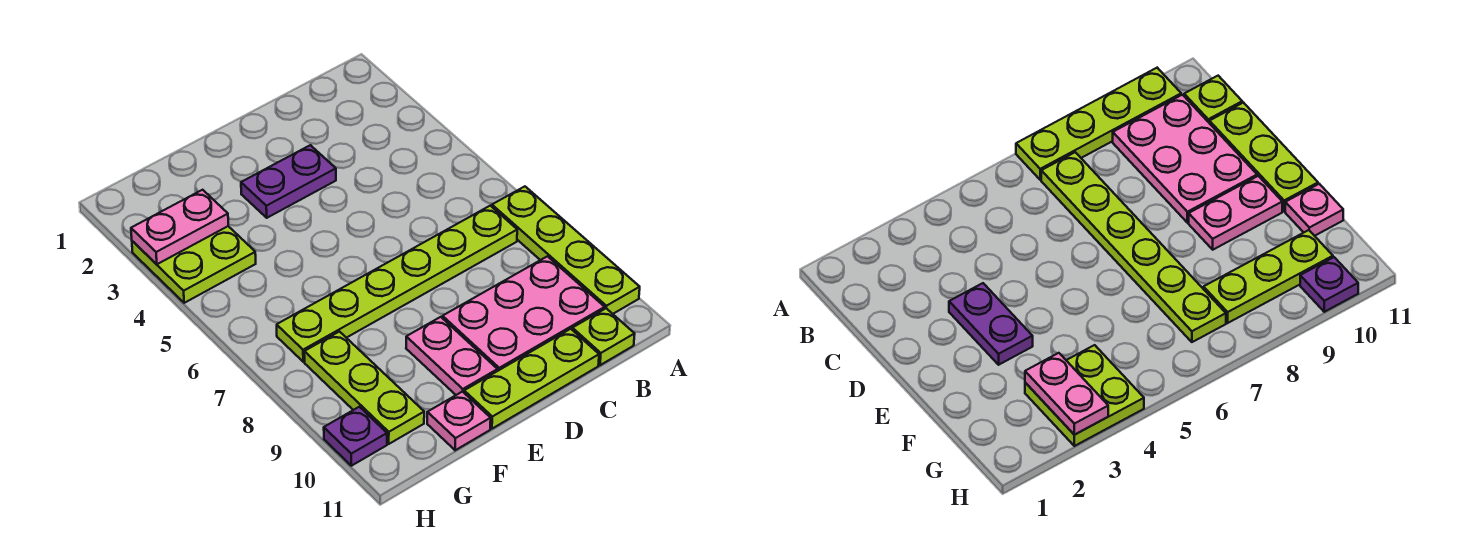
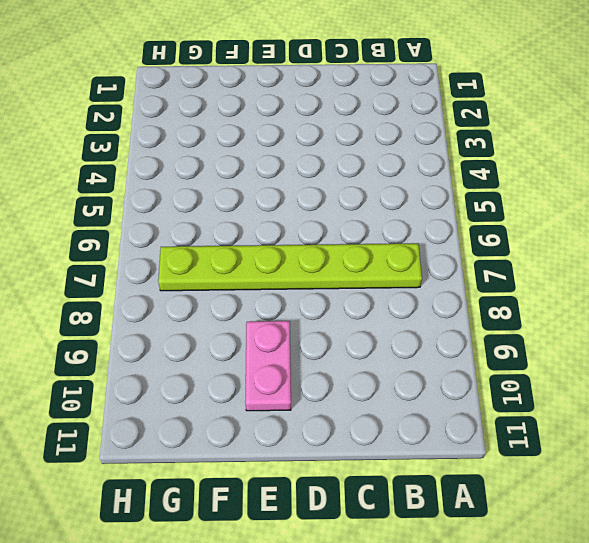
none -> lime plate A7:A10 level 1
none -> pink plate B9:D10 level 1
none -> lime plate B11 level 1

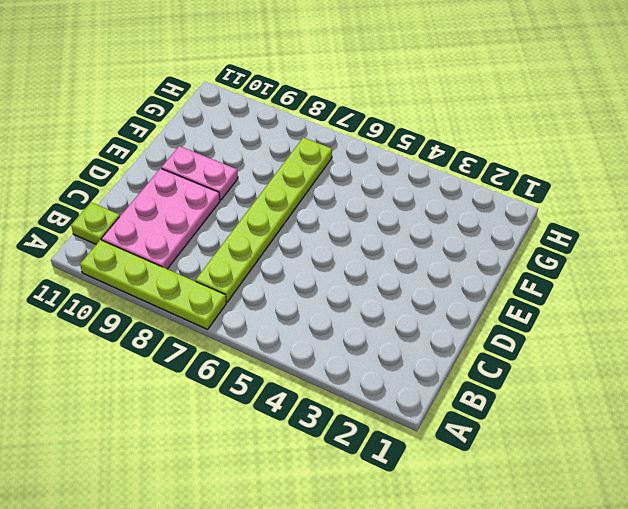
none -> lime plate C11:E11 level 1
none -> purple plate D3:E3 level 1
none -> pink plate F11 level 1

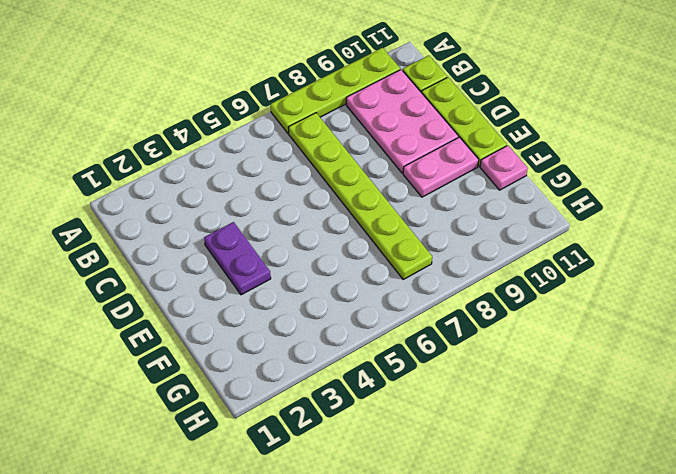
none -> lime plate G3:H4 level 1
none -> lime plate G8:G10 level 1
none -> purple plate H10 level 1

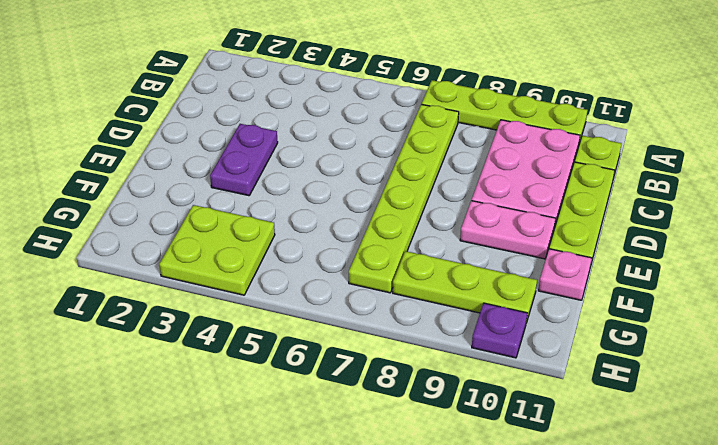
none -> pink plate G3:H3 level 2

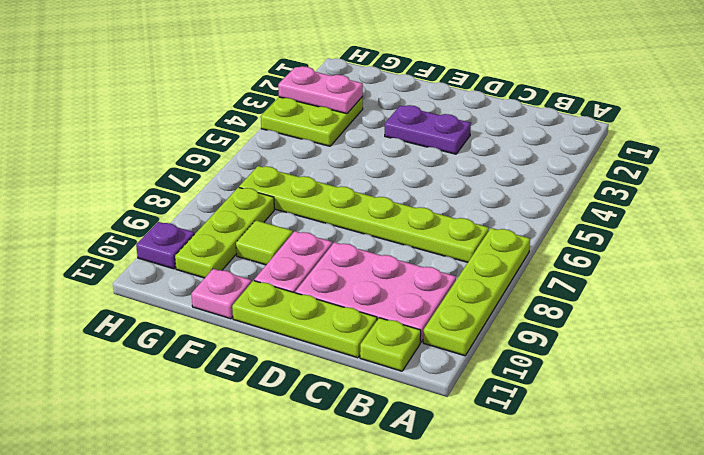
lime tile F9 level 1 -> none

